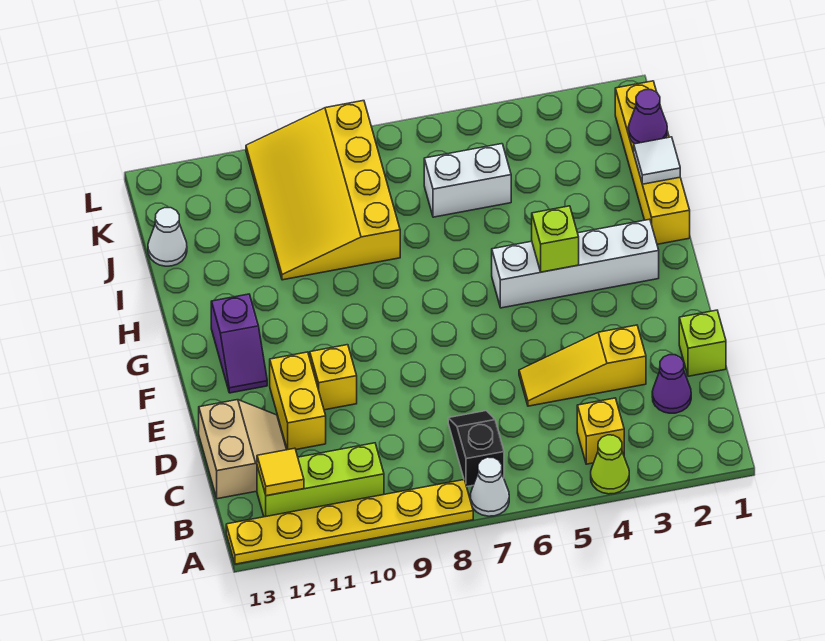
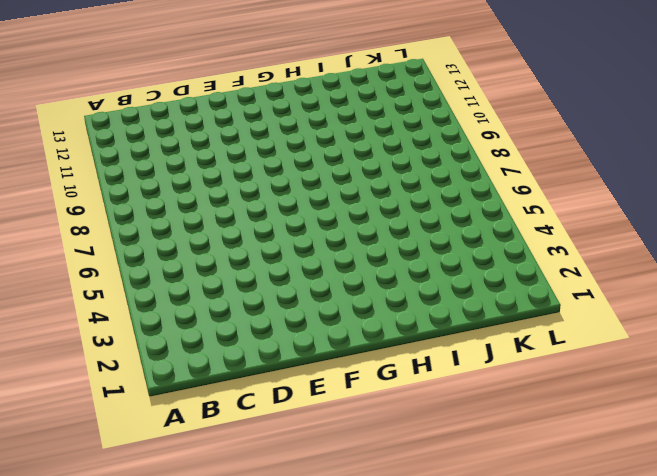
none -> lime cone A4 level 1
none -> white cone A7 level 1
none -> yellow plate A8:A13 level 1

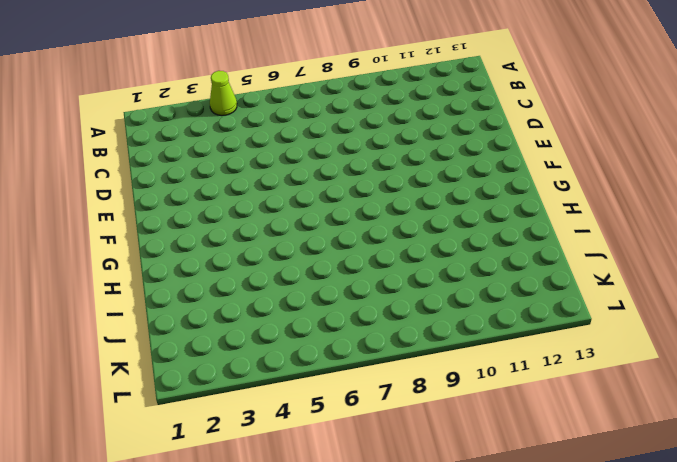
none -> white cone A7 level 1
none -> yellow plate A8:A13 level 1
none -> yellow brick B4 level 1

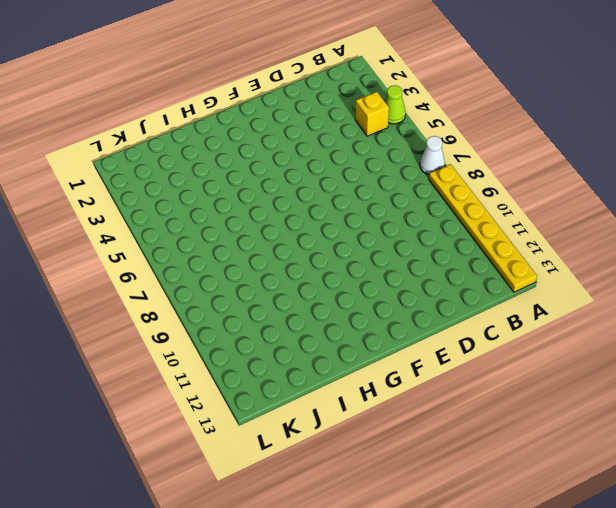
none -> black slope B7:C7 level 1 top B
none -> lime brick B10:B12 level 1
none -> purple cone C2 level 1

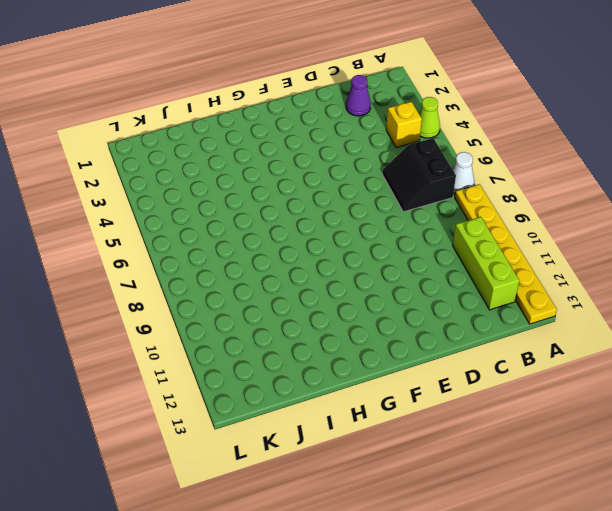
black slope B6:C7 level 1 top B -> black slope B7:C7 level 1 top B
none -> tan slope C12:D13 level 1 top 13
none -> lime brick D1 level 1
none -> yellow slope D3:D5 level 1 top 3

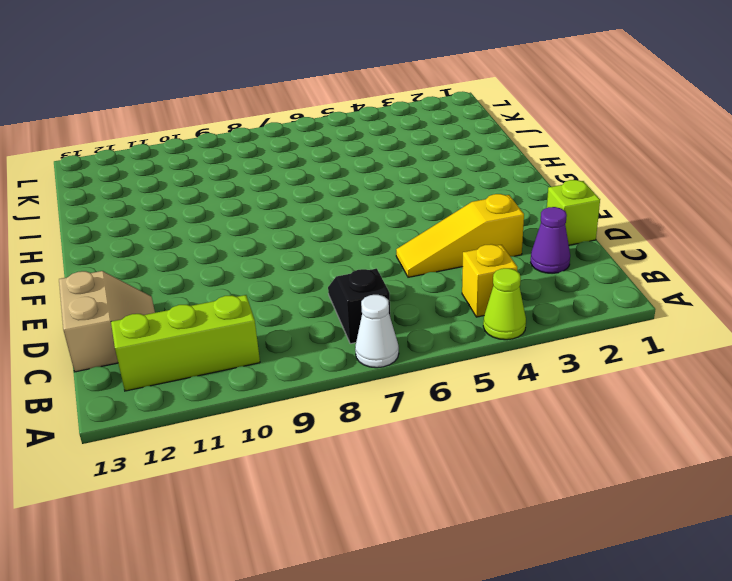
none -> yellow plate A8:A13 level 1
none -> yellow brick D11:E11 level 1
none -> yellow brick E10 level 1

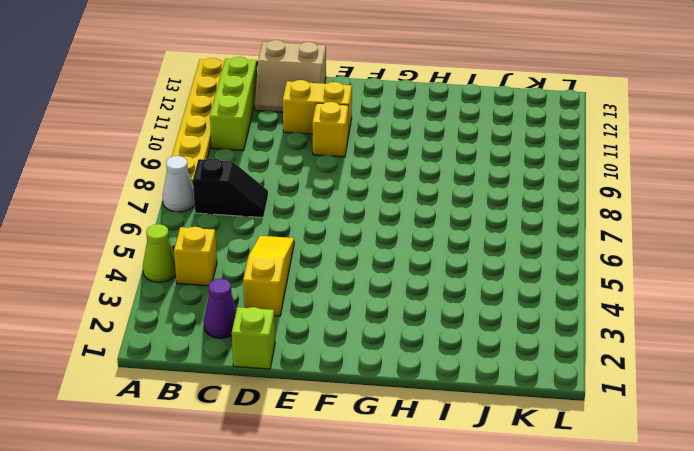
none -> purple slope F12:G12 level 1 top G
none -> white brick G2:G5 level 1
none -> yellow brick H1:K1 level 1

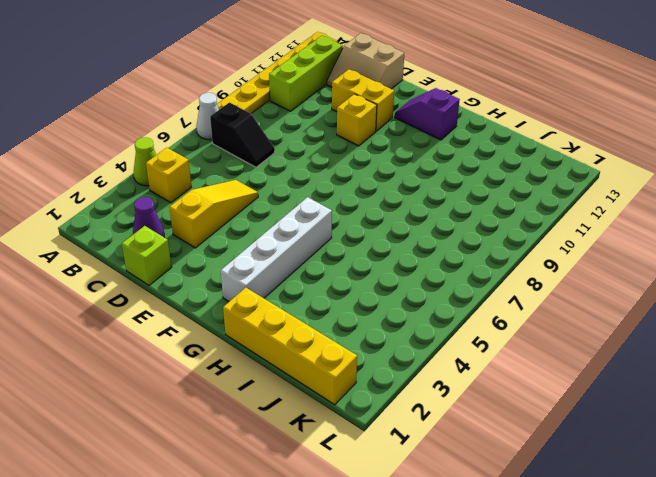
none -> yellow slope I8:L10 level 1 top 8
none -> white brick J5:J6 level 1
none -> white cone J13 level 1

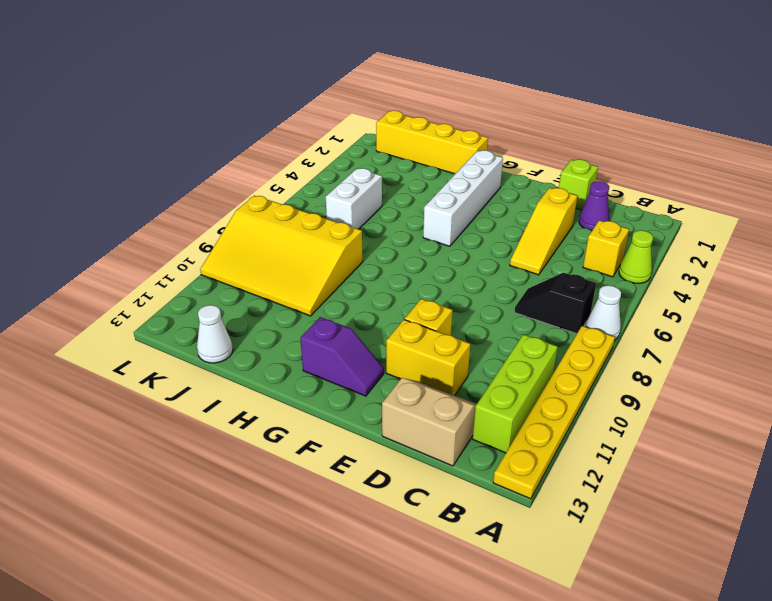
none -> yellow tile B12 level 2
none -> lime brick G4 level 2
none -> white tile I1 level 2

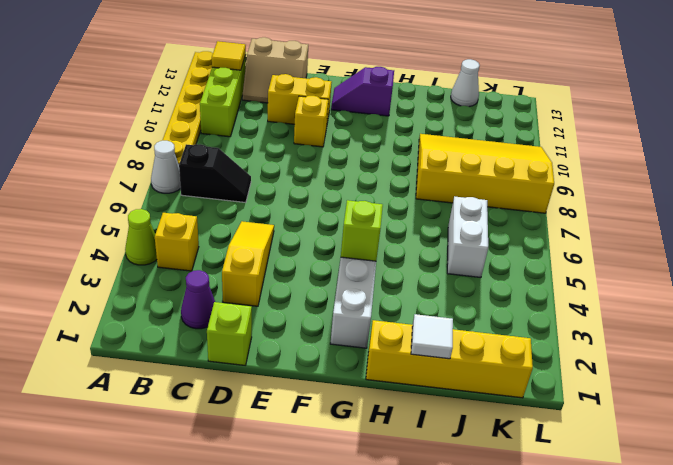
none -> purple cone J1 level 2

